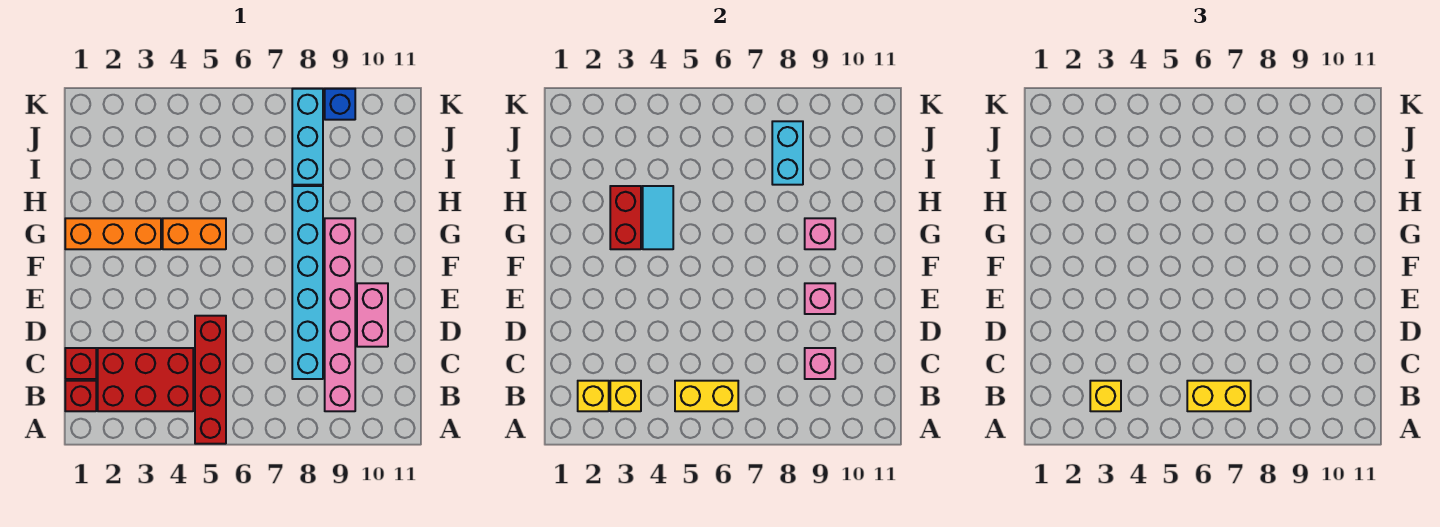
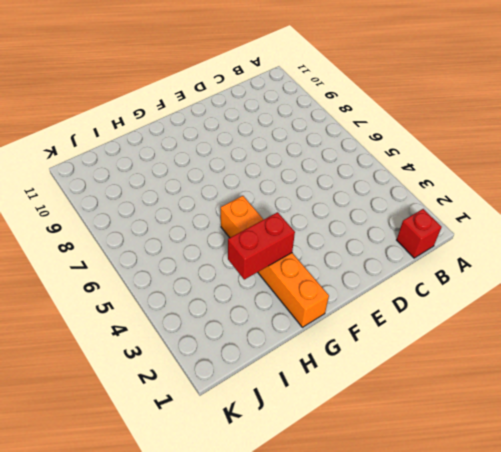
none -> red brick A5:D5 level 1
none -> red brick B2:C4 level 1
none -> pink brick B9:G9 level 1

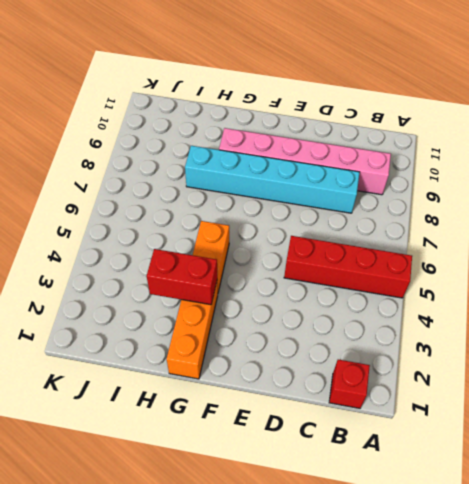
none -> red brick B2:C4 level 1
none -> red brick C1 level 1
none -> pink brick D10:E10 level 1

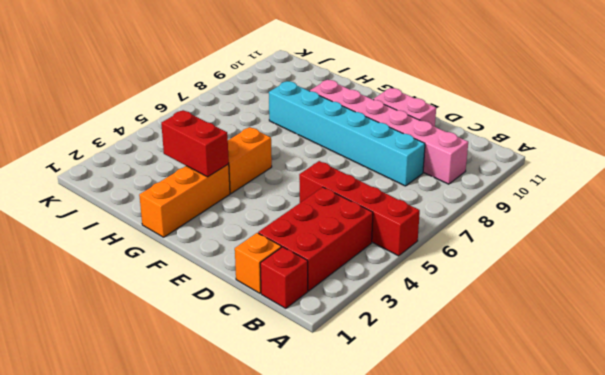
orange brick C1 level 1 -> red brick C1 level 1
none -> cyan brick I8:K8 level 1
none -> blue brick K9 level 1
none -> yellow brick B2 level 2

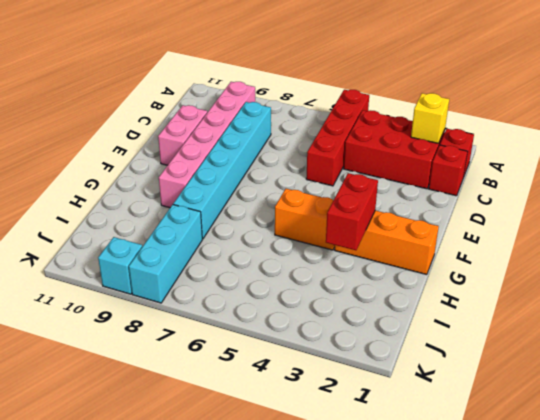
cyan brick K9 level 1 -> blue brick K9 level 1
none -> yellow brick B3 level 2
none -> yellow brick B5:B6 level 2
none -> pink brick C9 level 2

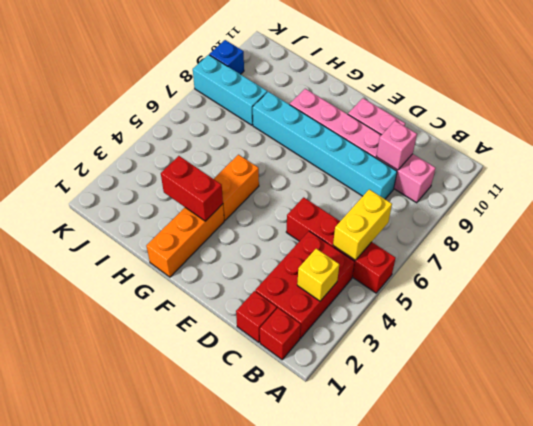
none -> yellow brick B2 level 2
none -> pink brick E9 level 2
none -> cyan tile G4:H4 level 2

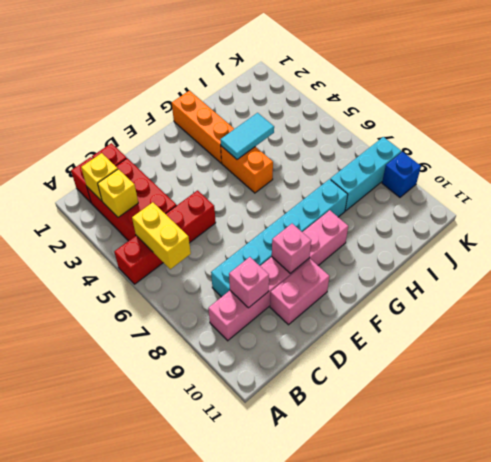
none -> red brick G3:H3 level 2
none -> pink brick G9 level 2
none -> cyan brick I8:J8 level 2

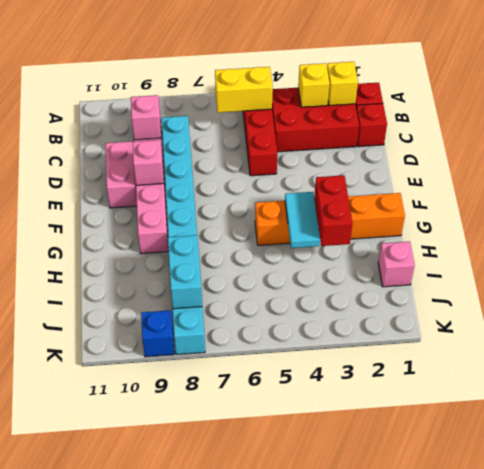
pink brick I1 level 1 -> pink brick G9 level 2
none -> yellow brick B3 level 3
none -> yellow brick B6:B7 level 3

